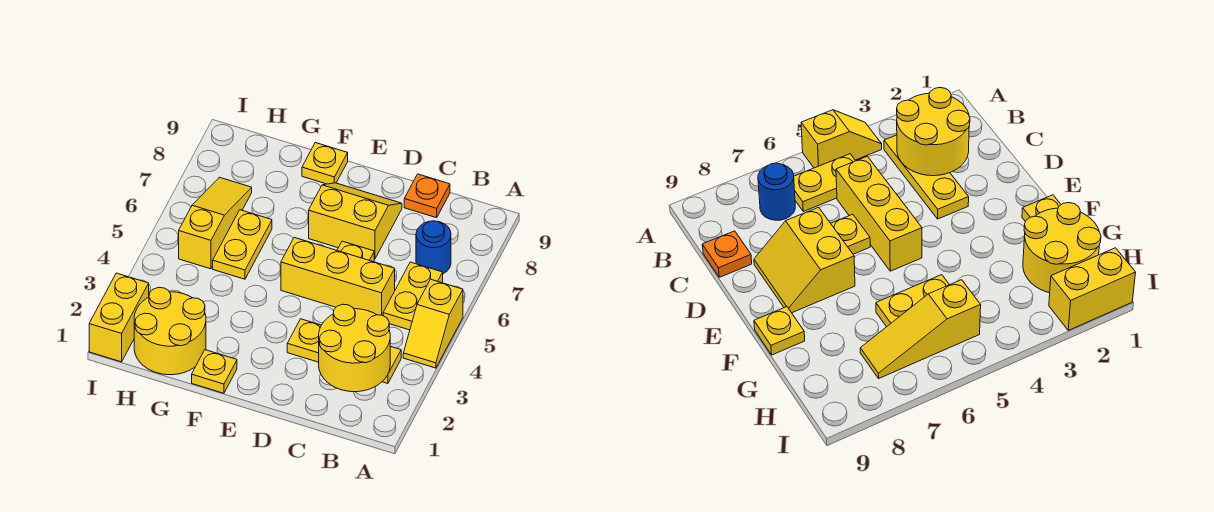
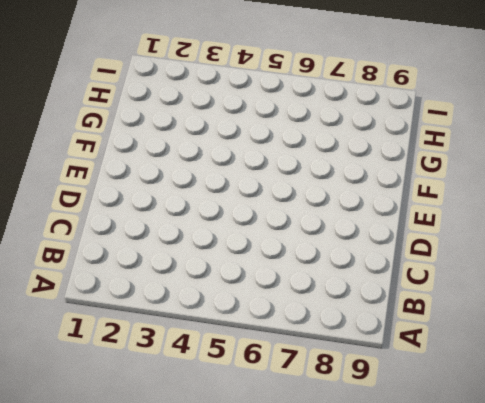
none -> yellow slope A4:A5 level 1 top 5
none -> yellow plate B3:D3 level 1
none -> yellow plate B5:B6 level 1

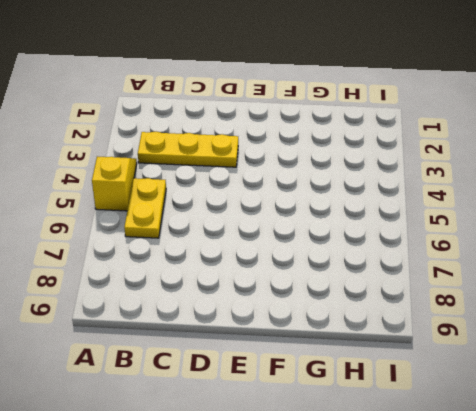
none -> blue round brick B7 level 1
none -> yellow brick C5:E5 level 1
none -> orange plate C9 level 1

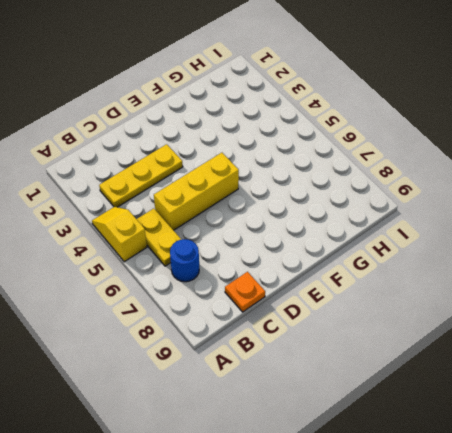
none -> yellow plate D6 level 1
none -> yellow slope D7:E8 level 1 top 7
none -> yellow plate F1 level 1

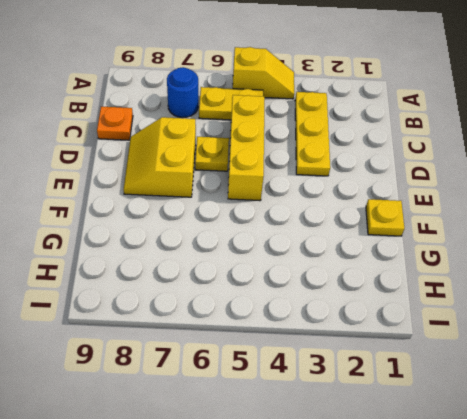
none -> yellow plate F9 level 1
none -> yellow round brick G1:H2 level 1
none -> yellow plate G5:G6 level 1

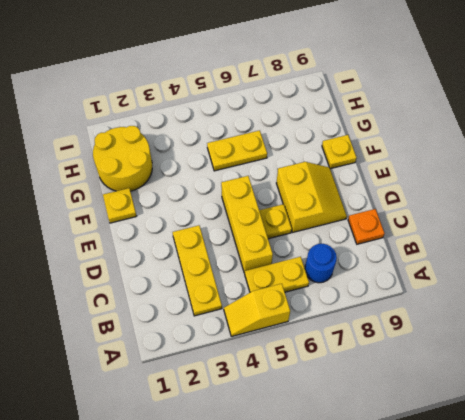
none -> yellow slope H5:H7 level 1 top 5
none -> yellow brick I1:I2 level 1
none -> yellow round brick B2:C3 level 2

